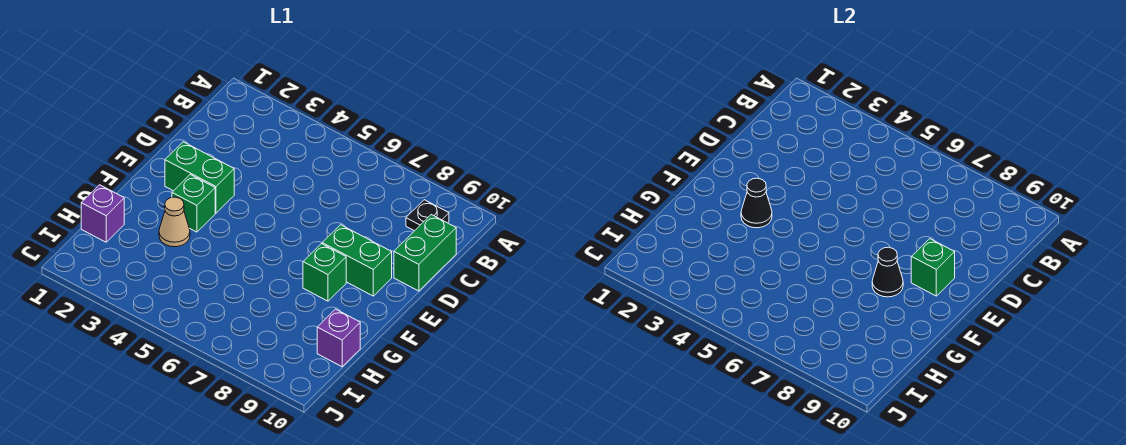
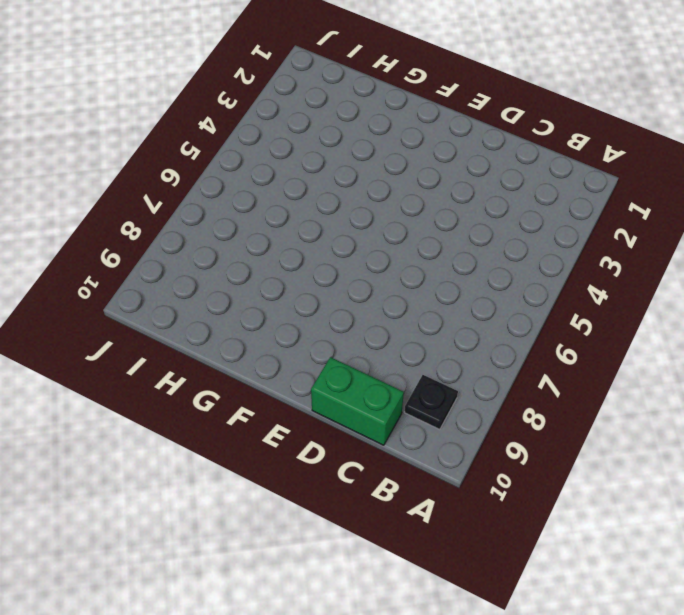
none -> green brick E2:E3 level 1
none -> green brick E8:E9 level 1
none -> green brick F3 level 1

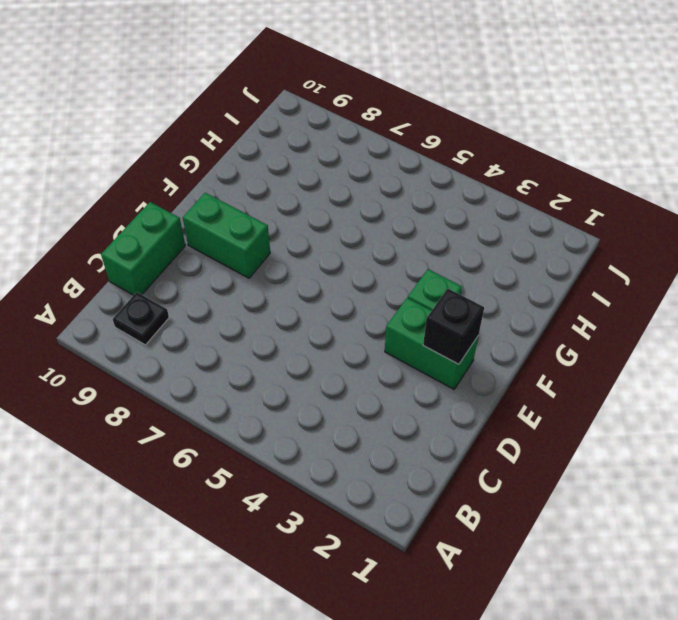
black brick E2 level 2 -> none
none -> green brick F8 level 1
none -> tan cone G3 level 1
none -> purple brick H1 level 1

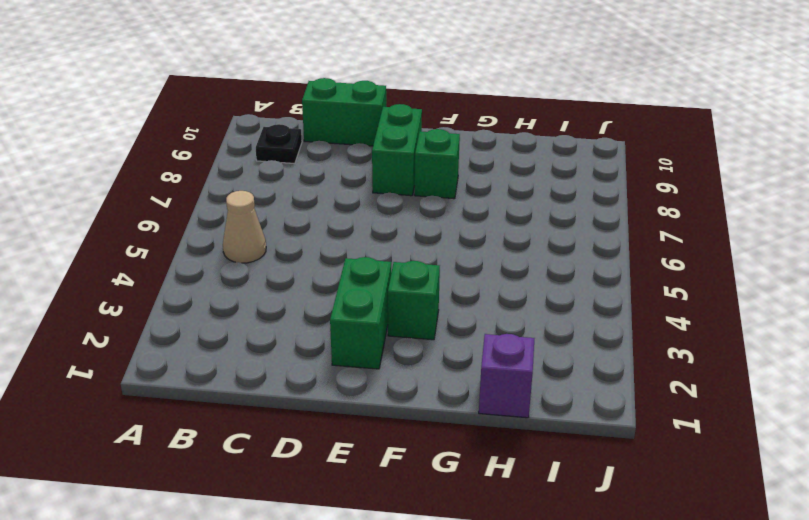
tan cone B5 level 1 -> tan cone G3 level 1
none -> purple brick H10 level 1
none -> green brick E9 level 2
none -> black cone F3 level 2

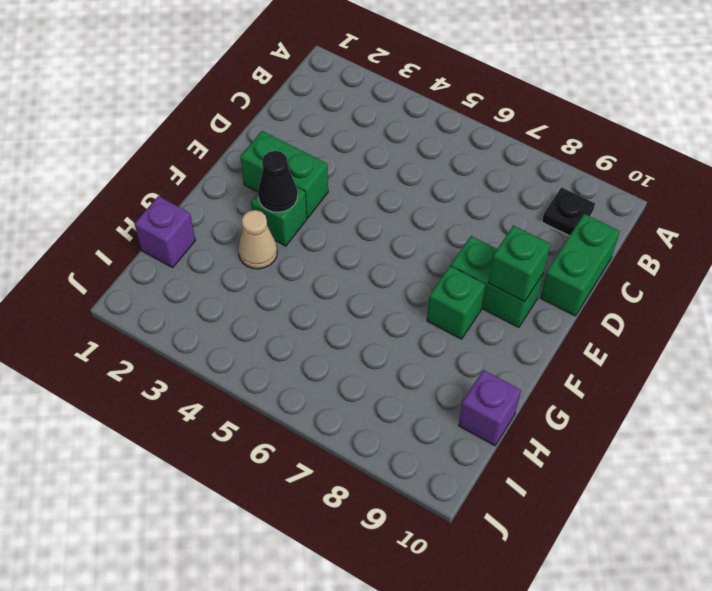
none -> black cone F8 level 2

